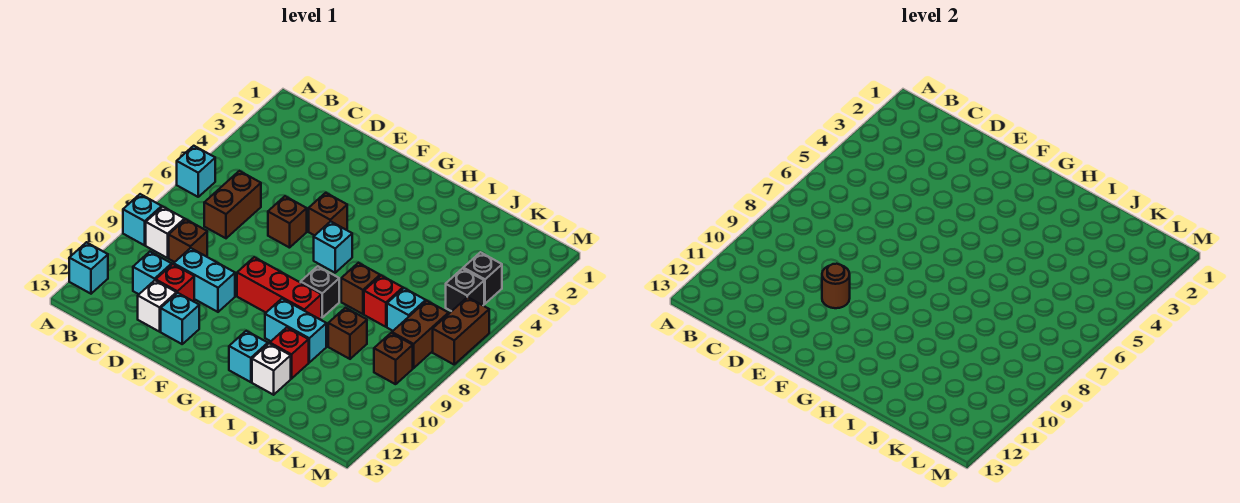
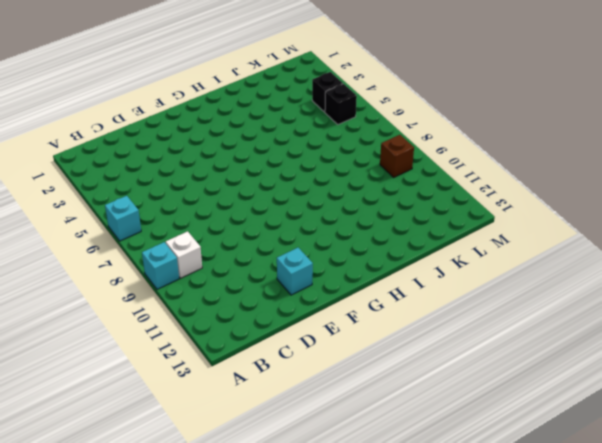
none -> cyan brick A12 level 1
none -> brown brick C6:C7 level 1
none -> brown brick C9 level 1
none -> cyan brick C11 level 1

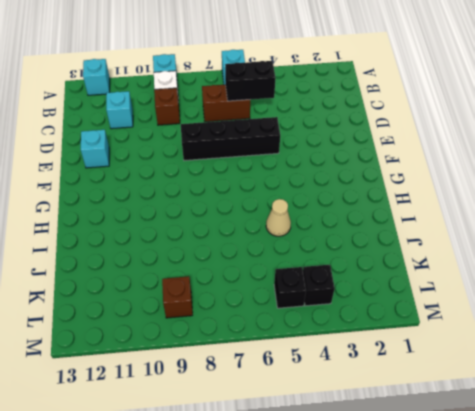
black brick C5:C6 level 2 -> none
black brick E5:E8 level 1 -> brown brick E6 level 1
tan cone I5 level 1 -> none
none -> cyan brick D10:E10 level 1
none -> red brick D11 level 1
none -> white brick D12 level 1
none -> brown brick F5 level 1

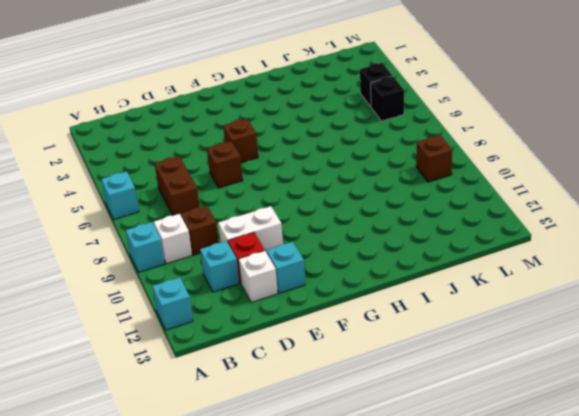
white brick D10:E10 level 1 -> cyan brick D10:E10 level 1
none -> red brick F9:H9 level 1
none -> cyan brick G6 level 1
none -> black brick H8 level 1
none -> cyan brick H10:I10 level 1

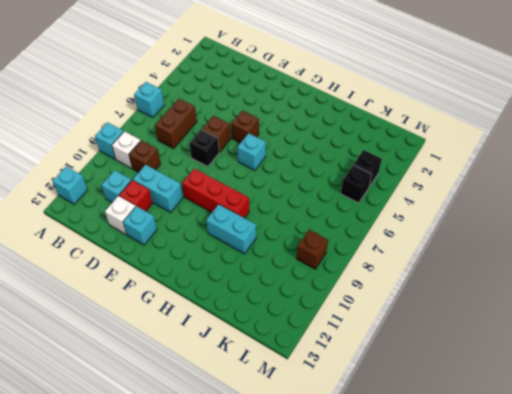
black brick E7 level 1 -> black brick H8 level 1
none -> cyan brick H12 level 1
none -> brown brick I7 level 1
none -> red brick I11 level 1
none -> white brick I12 level 1

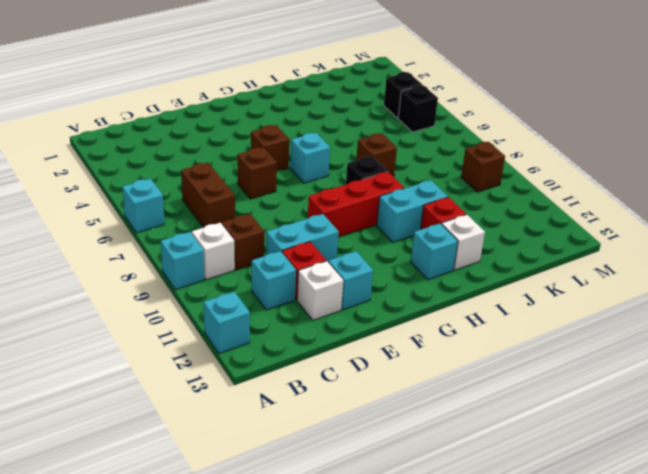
none -> red brick J7 level 1
none -> brown brick J9 level 1
none -> cyan brick K7 level 1
none -> brown brick L7:L8 level 1

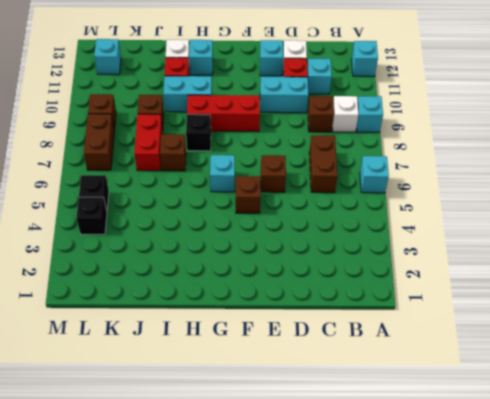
red brick J7:J8 level 1 -> red brick J7 level 1
cyan brick L12 level 1 -> cyan brick K7 level 1
none -> brown brick M6:M7 level 1
none -> brown round brick E10 level 2

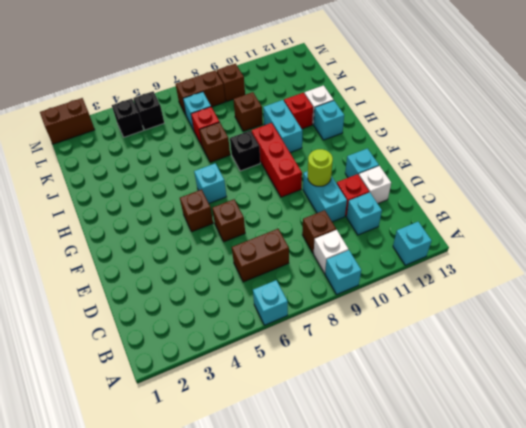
lime round brick E10 level 2 -> brown round brick E10 level 2
brown brick M1:M2 level 1 -> brown brick M6:M7 level 1

